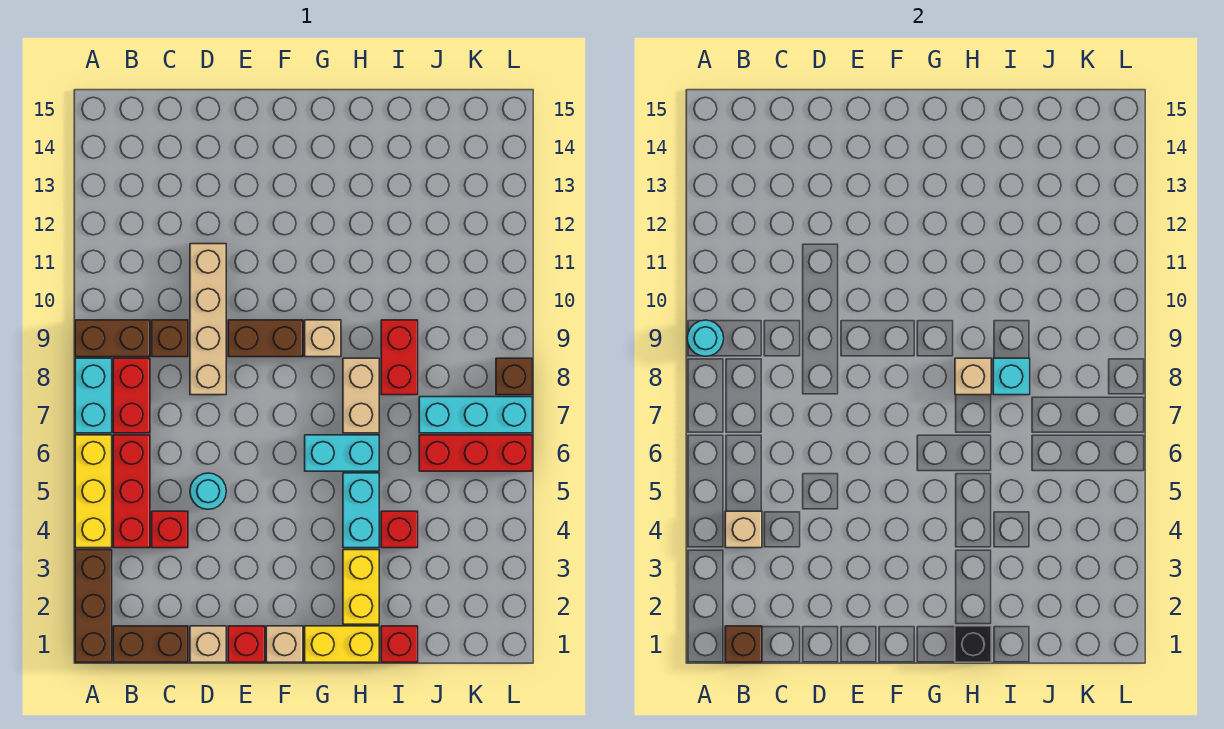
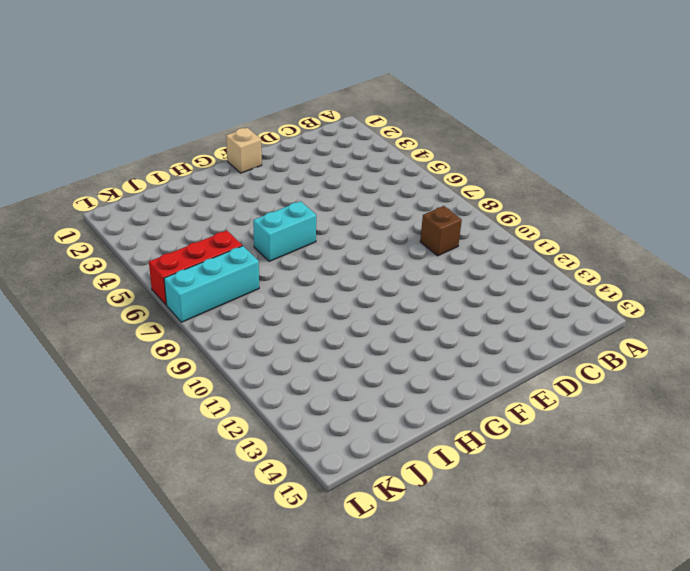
none -> brown brick A1:A3 level 1
none -> yellow brick A4:A6 level 1
none -> cyan brick A7:A8 level 1
none -> brown brick A9:B9 level 1

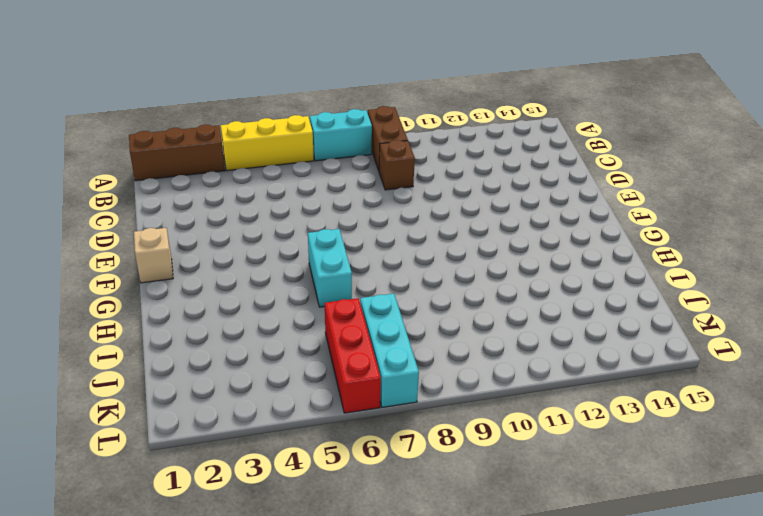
none -> brown brick B1:C1 level 1
none -> red brick B4:B6 level 1
none -> red brick B7:B8 level 1
none -> red brick C4 level 1

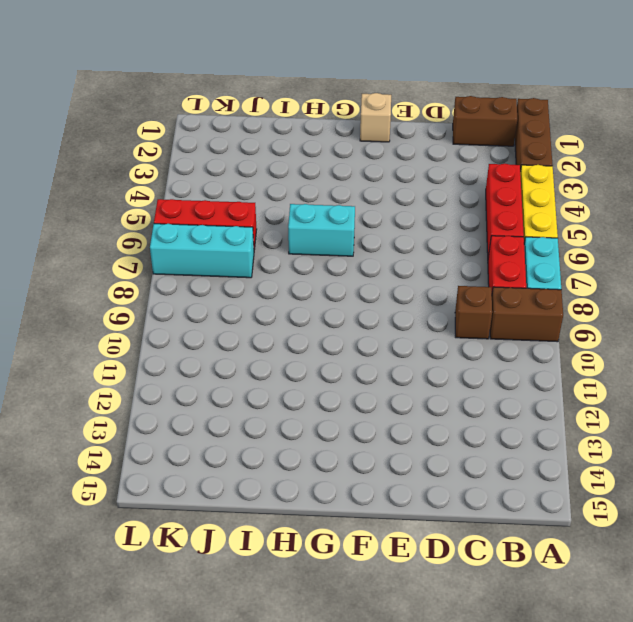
none -> red brick C4 level 1
none -> tan brick D1 level 1
none -> cyan round brick D5 level 1
none -> tan brick D8:D11 level 1

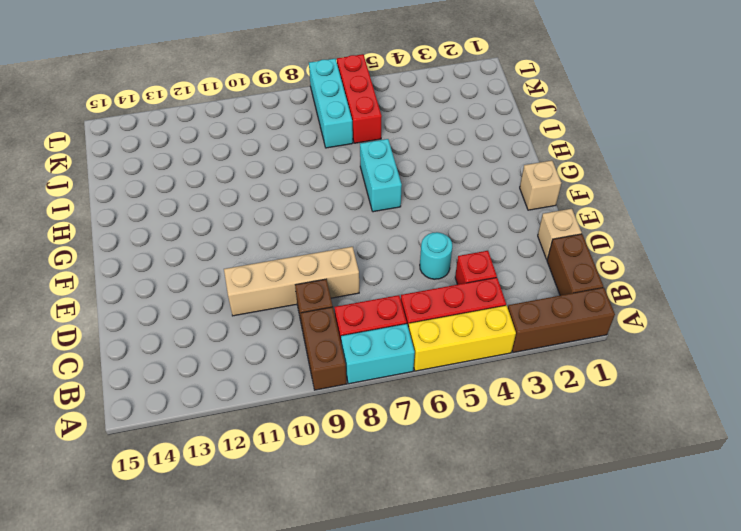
none -> red brick E1 level 1
none -> brown brick E9:F9 level 1
none -> yellow brick G1:H1 level 1
none -> tan brick G9 level 1

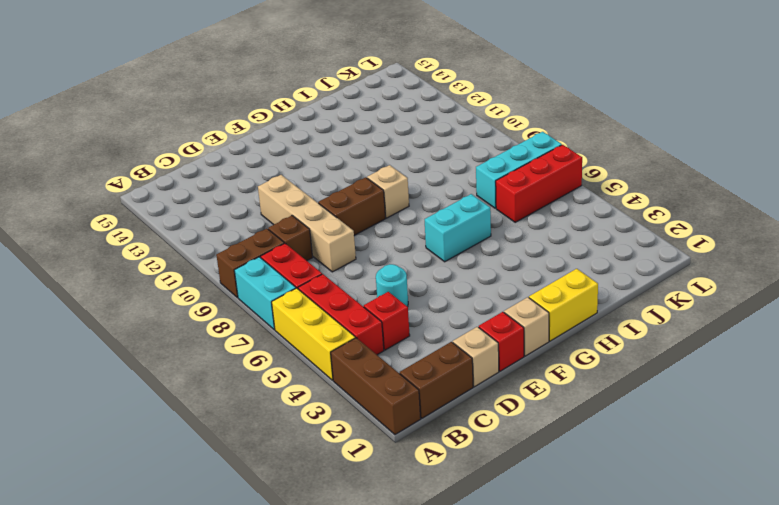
none -> yellow brick H2:H3 level 1
none -> cyan brick H4:H5 level 1
none -> tan brick H7:H8 level 1
none -> red brick I1 level 1

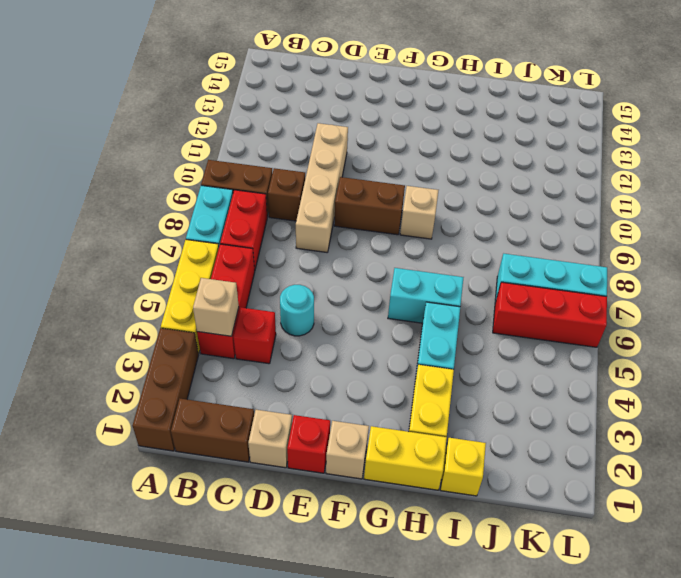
yellow brick I1 level 1 -> red brick I1 level 1
none -> tan brick H7:H8 level 1
none -> red brick I4 level 1
none -> red brick I8:I9 level 1
none -> brown brick L8 level 1

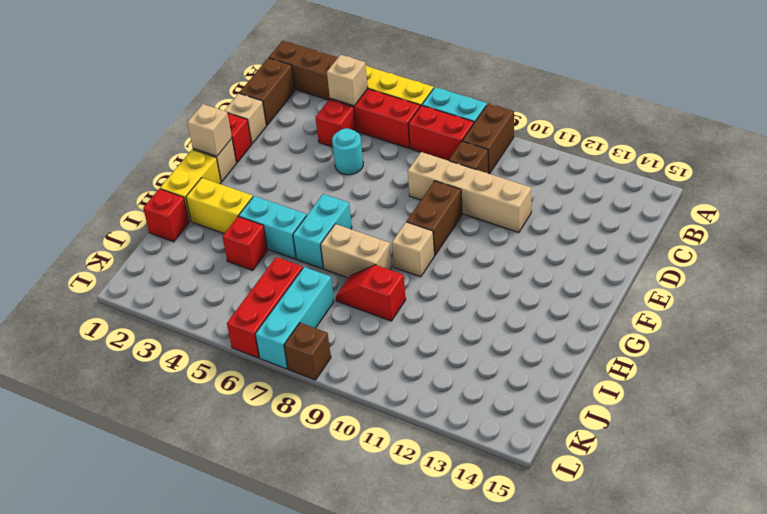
tan brick F1 level 2 -> tan brick H8 level 2
red slope I8:I9 level 1 top 9 -> red brick I8:I9 level 1
none -> cyan round brick A9 level 2
none -> brown brick B1 level 2
none -> black brick H1 level 2
none -> cyan brick I8 level 2

